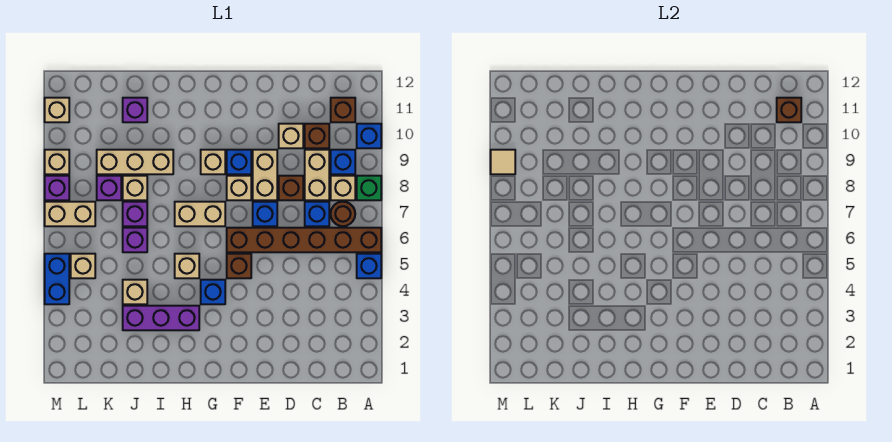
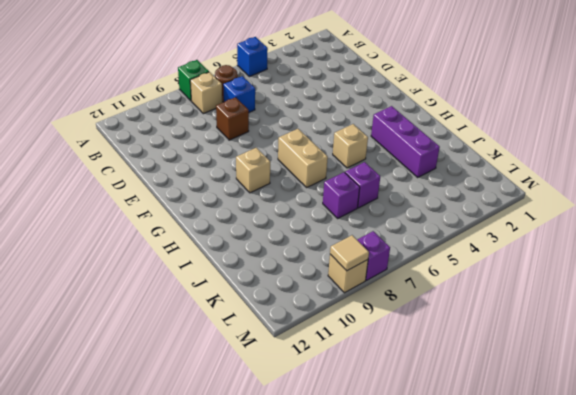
none -> brown brick A6:F6 level 1
none -> blue brick A10 level 1
none -> blue brick B9 level 1
none -> brown brick B11 level 1

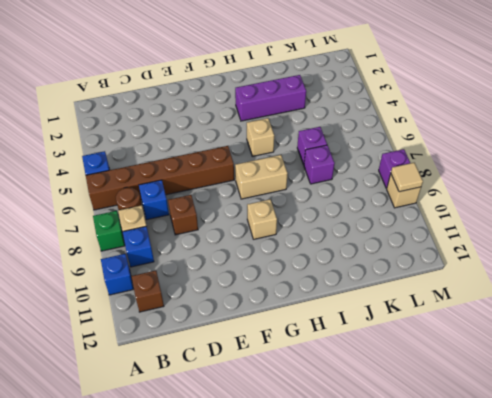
none -> tan brick C8:C9 level 1
none -> brown brick C10 level 1
none -> tan brick D10 level 1
none -> blue brick E7 level 1

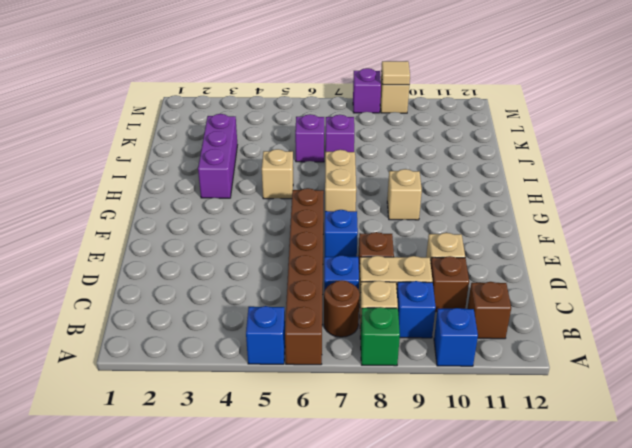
none -> tan brick E8:E9 level 1
none -> brown brick F5 level 1
none -> tan brick F8 level 1
none -> blue brick F9 level 1

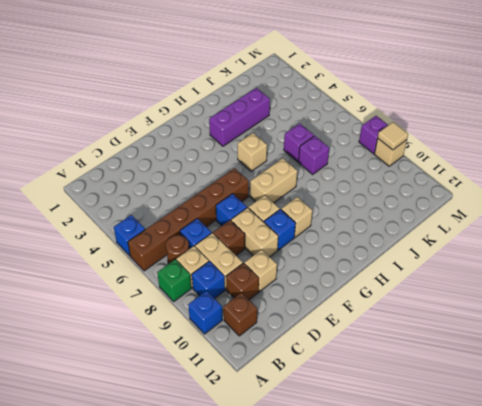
none -> brown brick F5 level 1
none -> blue brick G4 level 1
none -> tan brick I9:K9 level 1
none -> tan brick J4 level 1

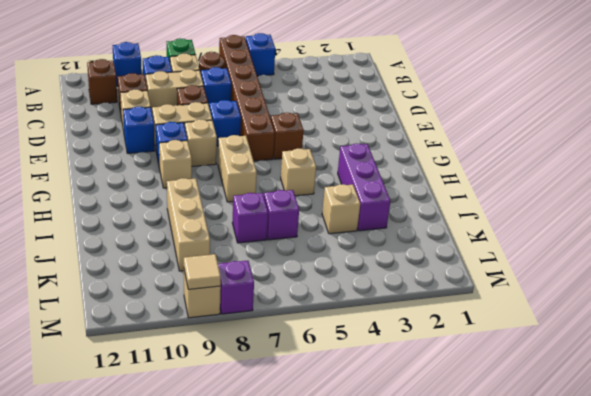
blue brick E10 level 1 -> blue brick G4 level 1
none -> tan brick J8 level 1
none -> purple brick J11 level 1
none -> purple brick K8 level 1
none -> tan brick L5 level 1

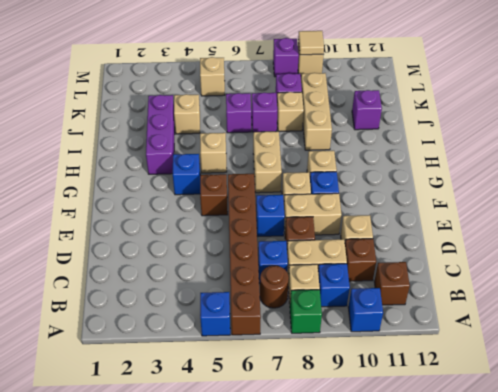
none -> tan brick L7:M7 level 1
none -> blue brick M4:M5 level 1
none -> tan brick M11 level 1
none -> brown brick B11 level 2

